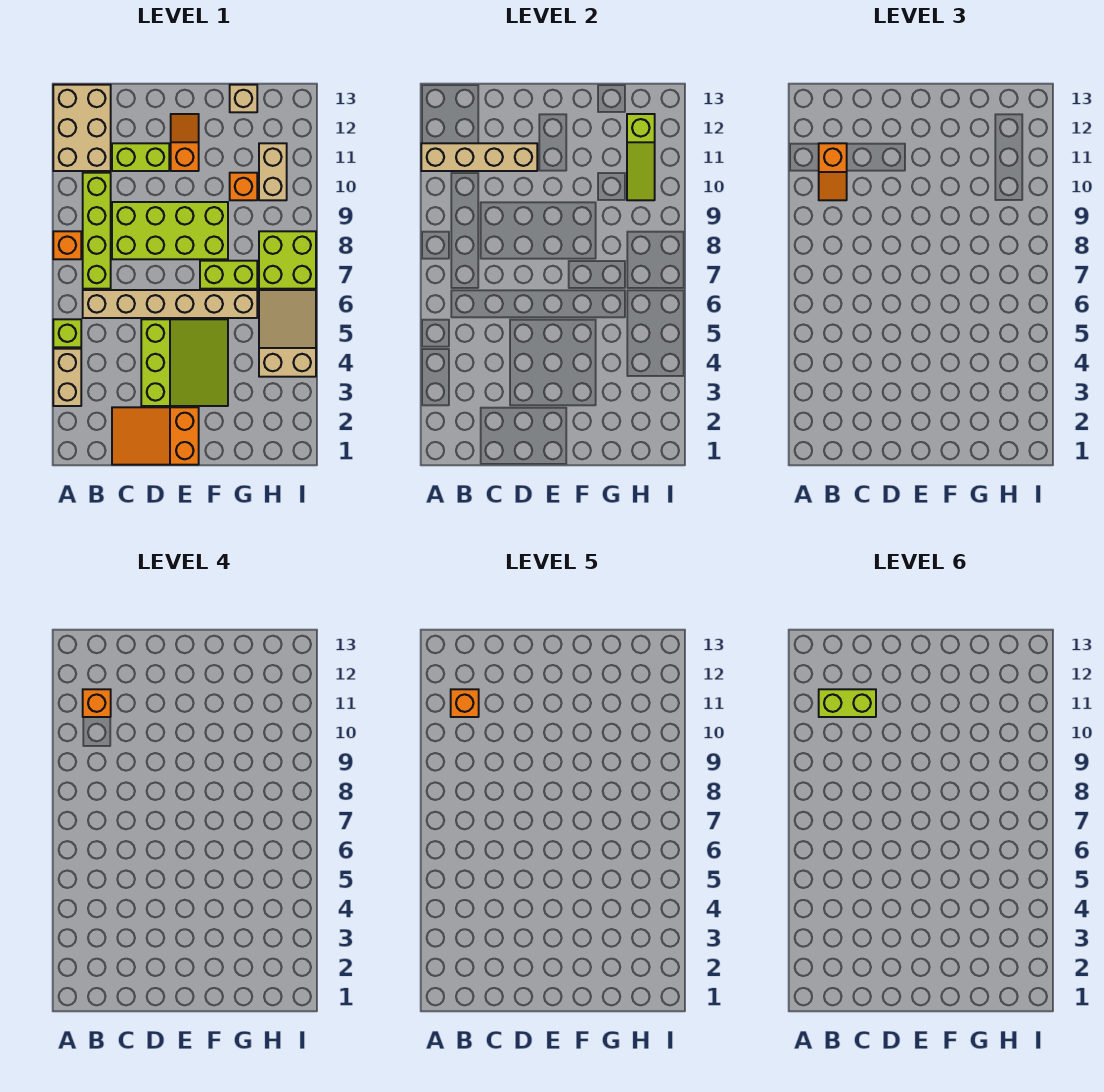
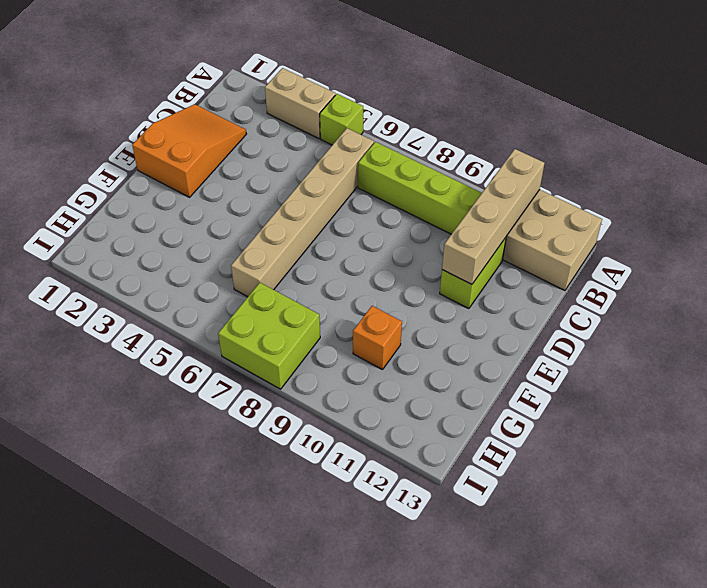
none -> orange brick A8 level 1
none -> lime brick C8:F9 level 1
none -> lime slope D3:F5 level 1 top D

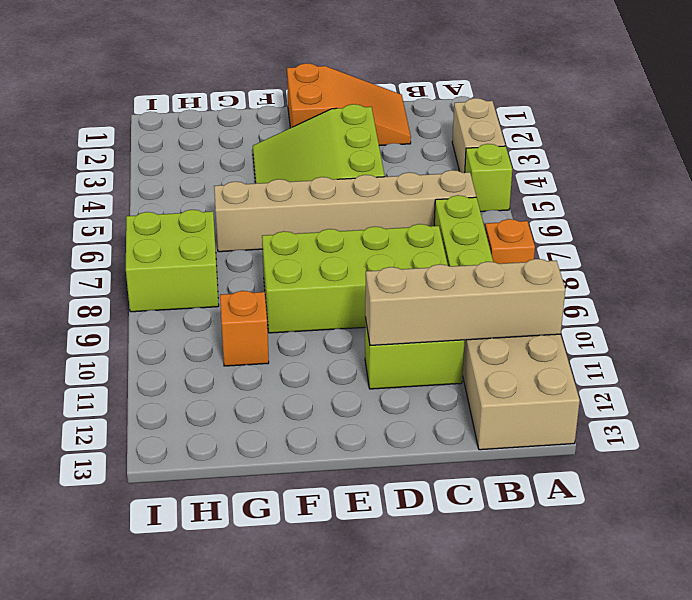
none -> orange slope E11:E12 level 1 top 11
none -> lime brick F7:G7 level 1
none -> tan brick G13 level 1

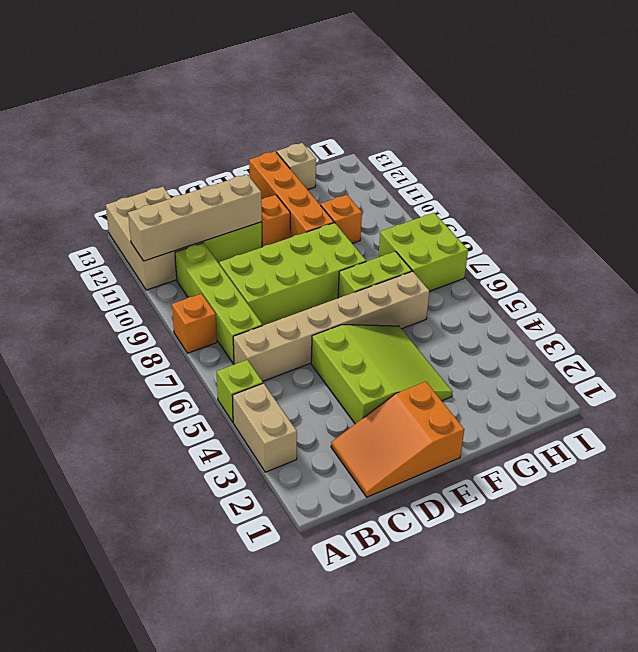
orange brick F10:F13 level 1 -> none
none -> tan slope H4:I6 level 1 top 4
none -> tan brick H10:H11 level 1
none -> lime slope H10:H12 level 2 top 12

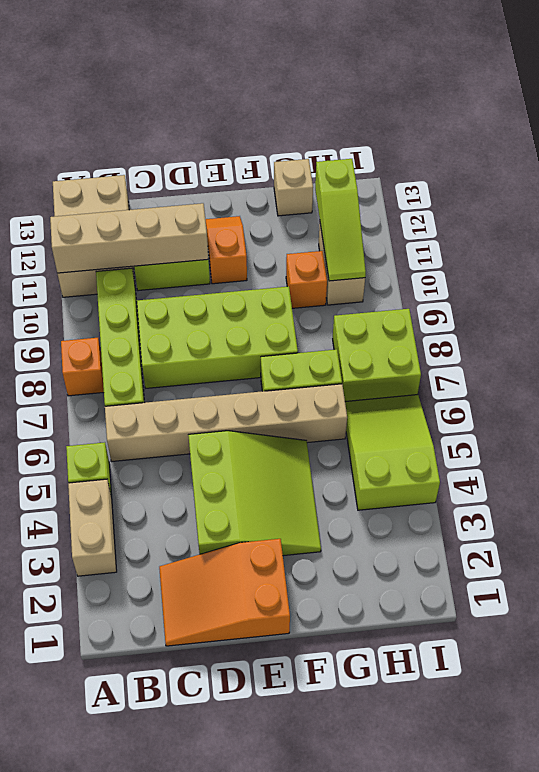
lime slope H4:I6 level 1 top 4 -> tan slope H4:I6 level 1 top 4
none -> orange slope B10:B11 level 3 top 11
none -> orange brick B11 level 4
none -> orange brick B11 level 5

